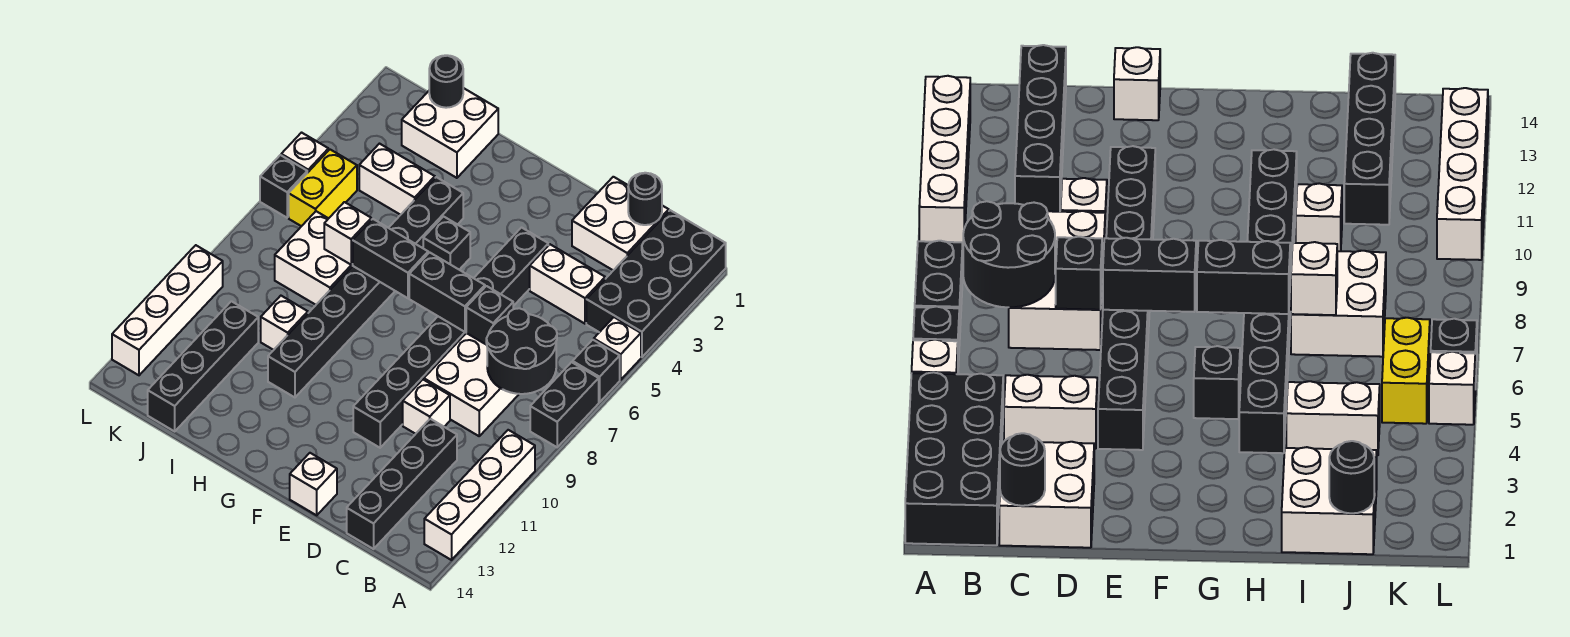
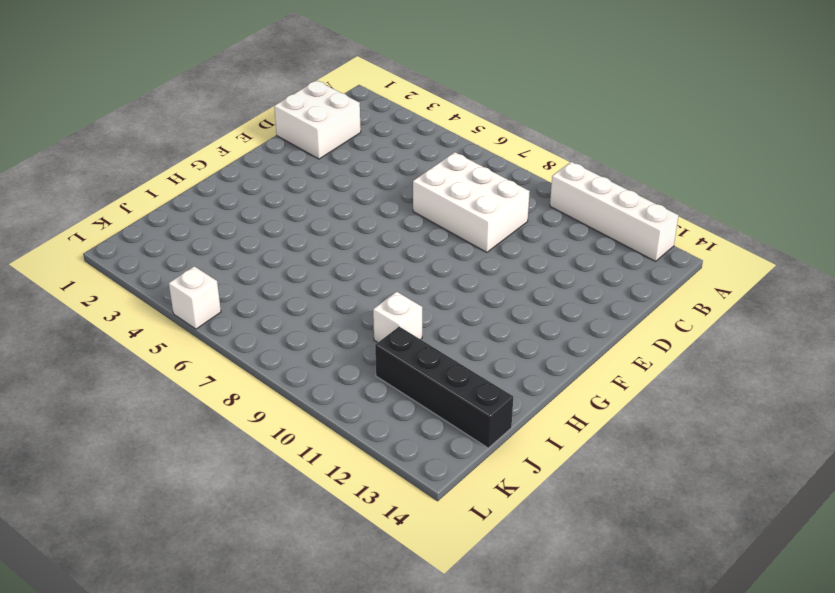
none -> black brick A1:B4 level 1
none -> white brick A5 level 1
none -> black brick A6 level 1
none -> black brick A7:A8 level 1

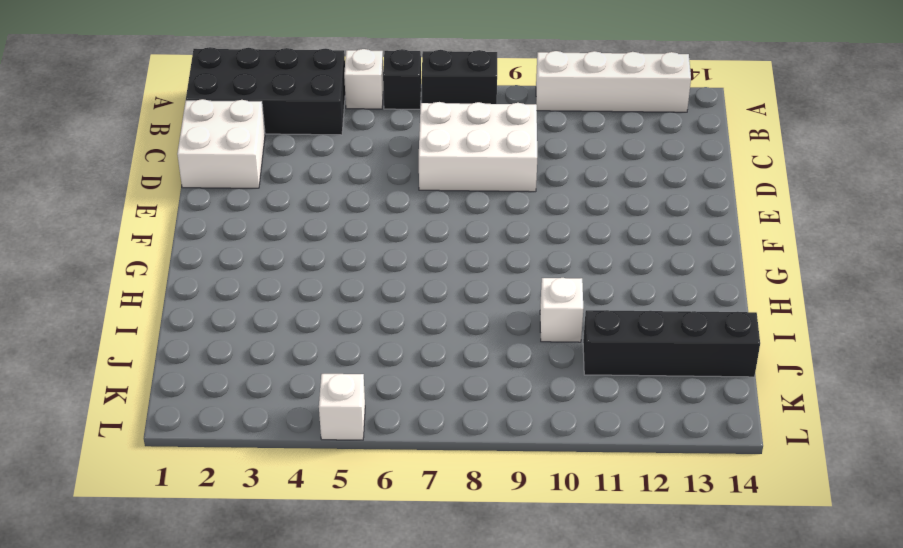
none -> white brick C4:D4 level 1
none -> black brick C11:C14 level 1
none -> white brick D10 level 1
none -> black brick E4:E11 level 1

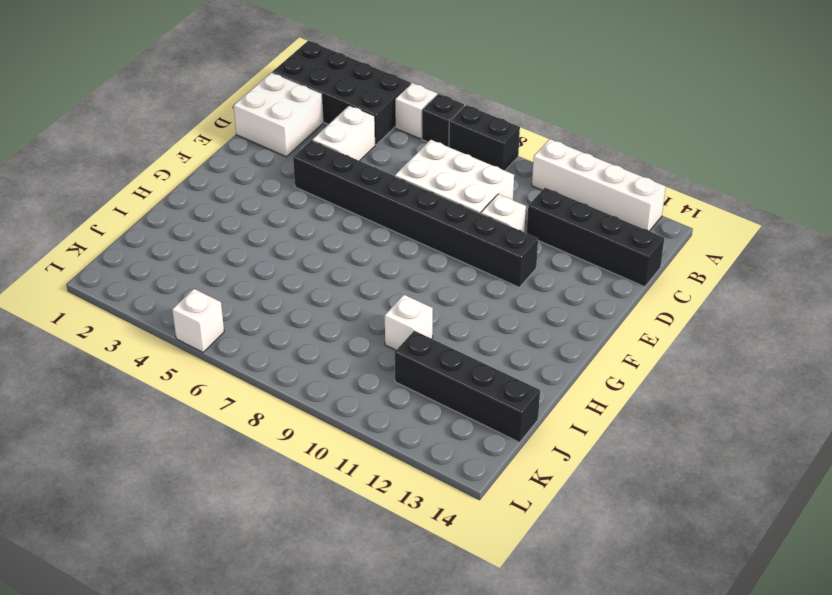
none -> white brick E14 level 1
none -> black brick G5 level 1
none -> black brick H4:H11 level 1
none -> white brick I1:J2 level 1

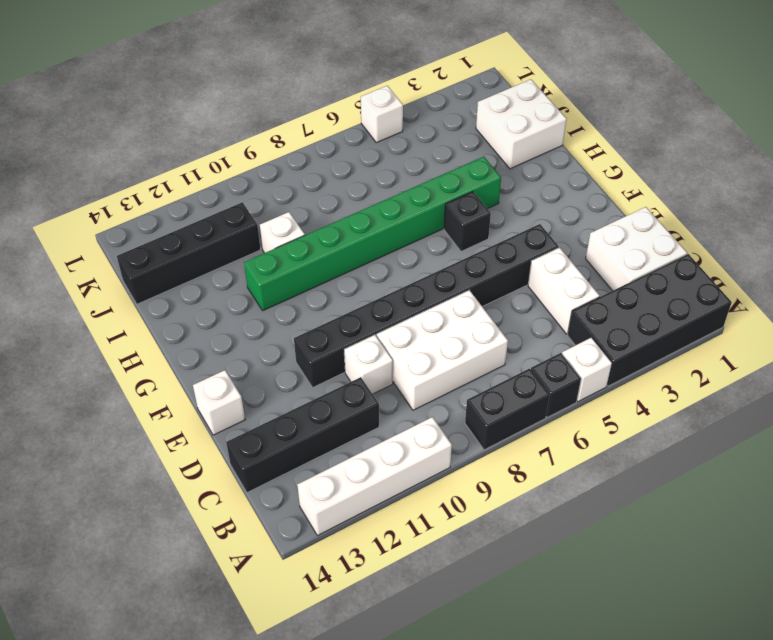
green brick H4:H11 level 1 -> black brick H4:H11 level 1
none -> white brick I4:J4 level 1
none -> white brick I7:J8 level 1
none -> yellow brick K5:K6 level 1
none -> black brick L6 level 1

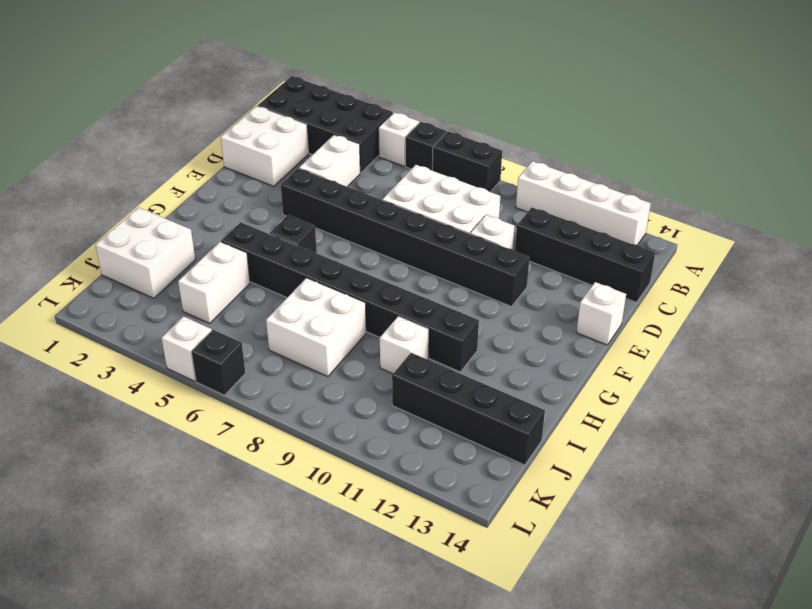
none -> yellow brick K5:K6 level 1
none -> white brick L10:L13 level 1
none -> black round brick B7:C8 level 2
none -> black round brick C1 level 2

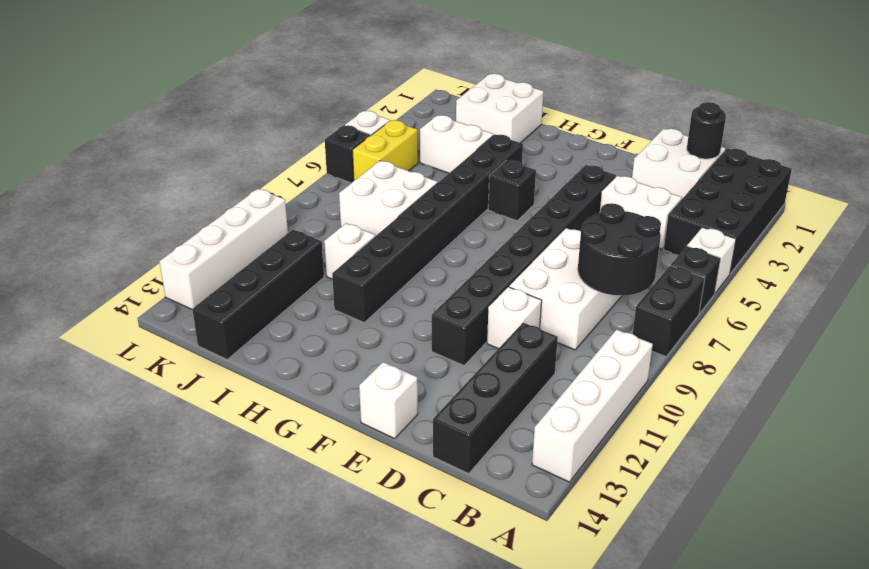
none -> black brick D7 level 2
none -> black brick E7:F7 level 2
none -> black brick G7:H7 level 2
none -> white brick I7 level 2

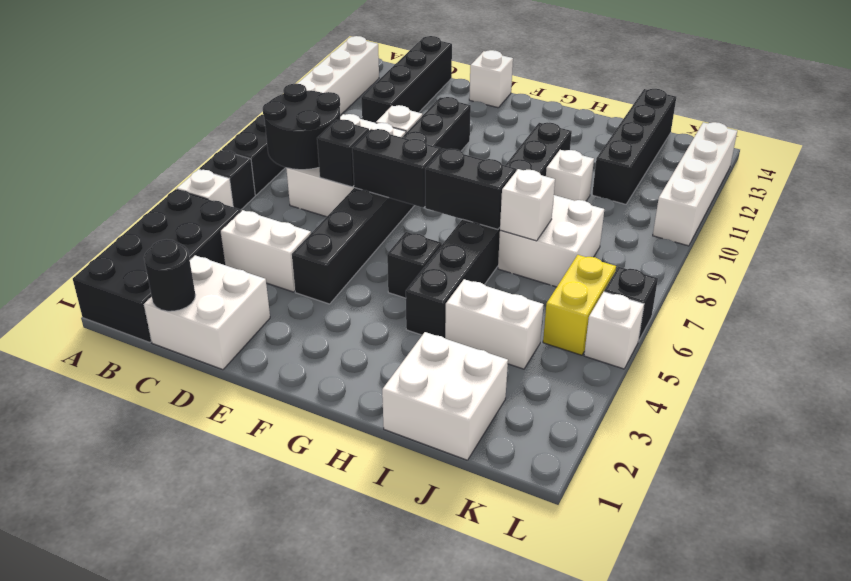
none -> black round brick J1 level 2

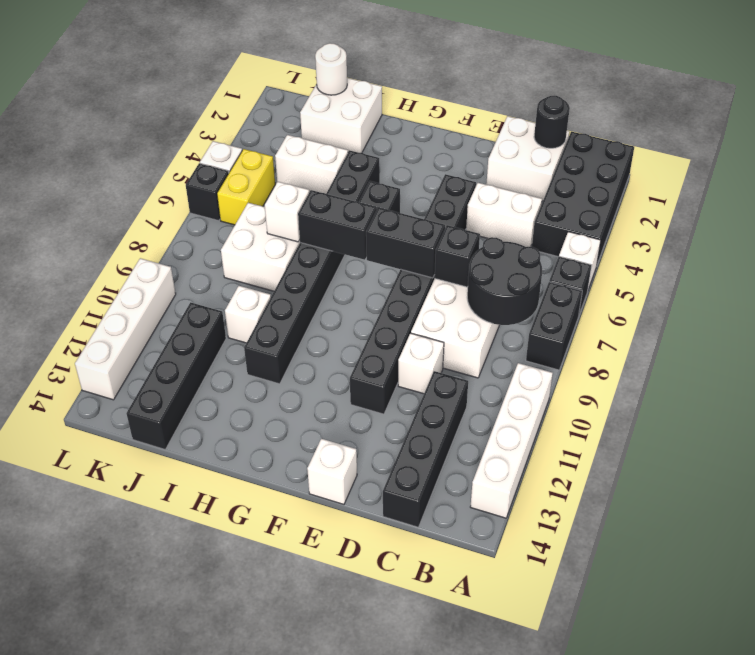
white round brick J1 level 2 -> black round brick J1 level 2

